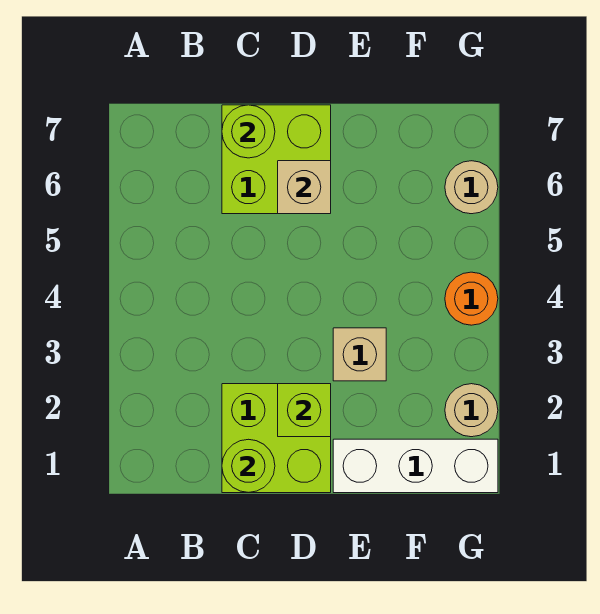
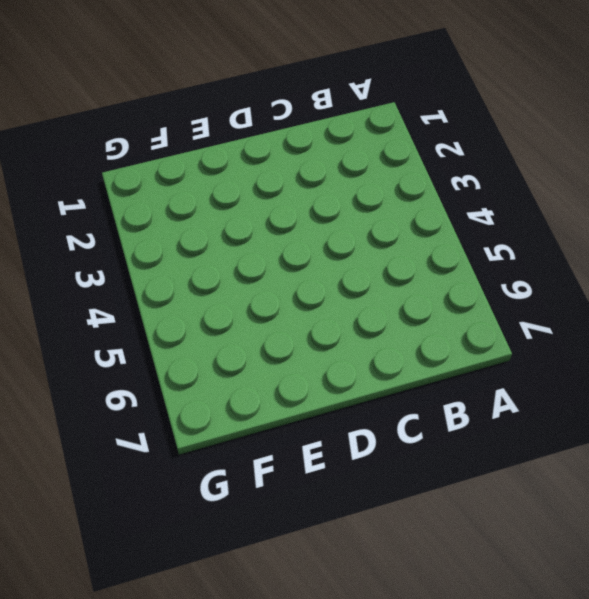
none -> lime brick C1:D2 level 1
none -> lime brick C6:D7 level 1

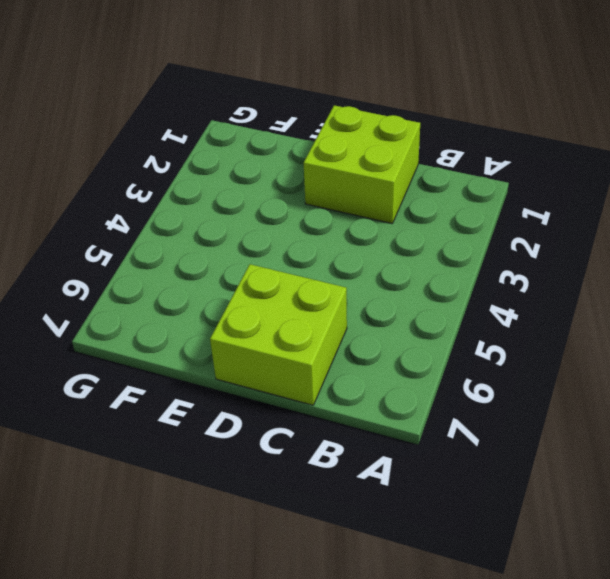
none -> white brick E1:G1 level 1
none -> tan brick E3 level 1

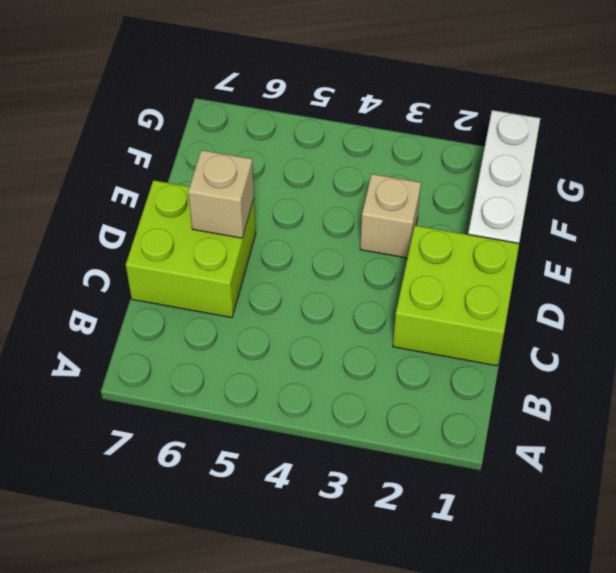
none -> tan round brick G2 level 1
none -> orange round brick G4 level 1

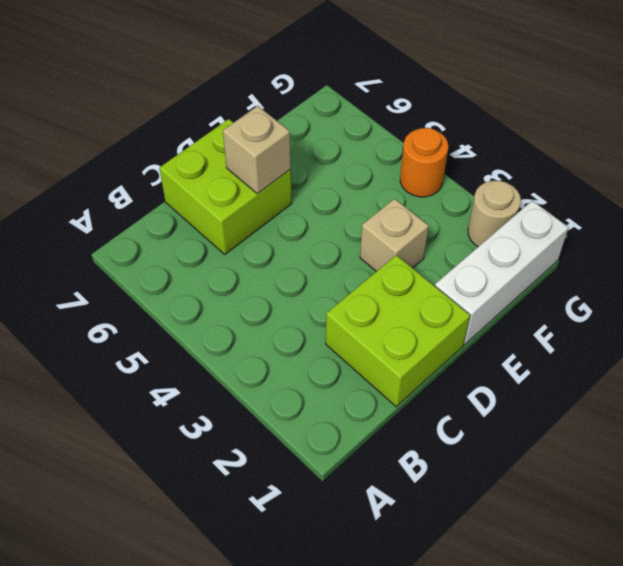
none -> tan round brick G6 level 1
none -> lime round brick C1 level 2

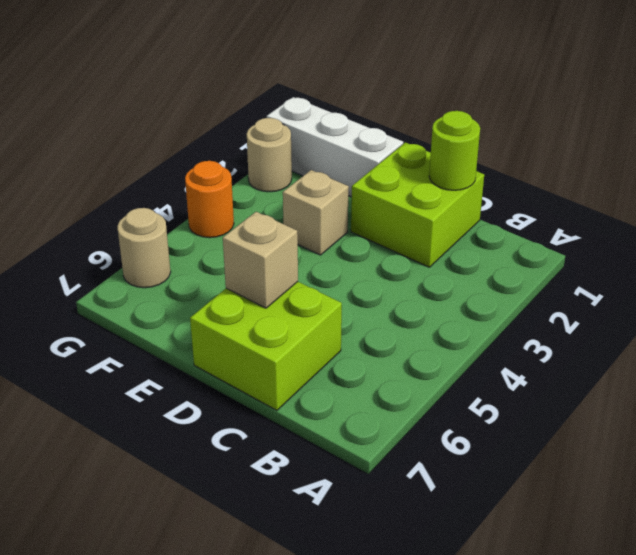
none -> lime round brick C7 level 2
none -> lime brick D2 level 2

